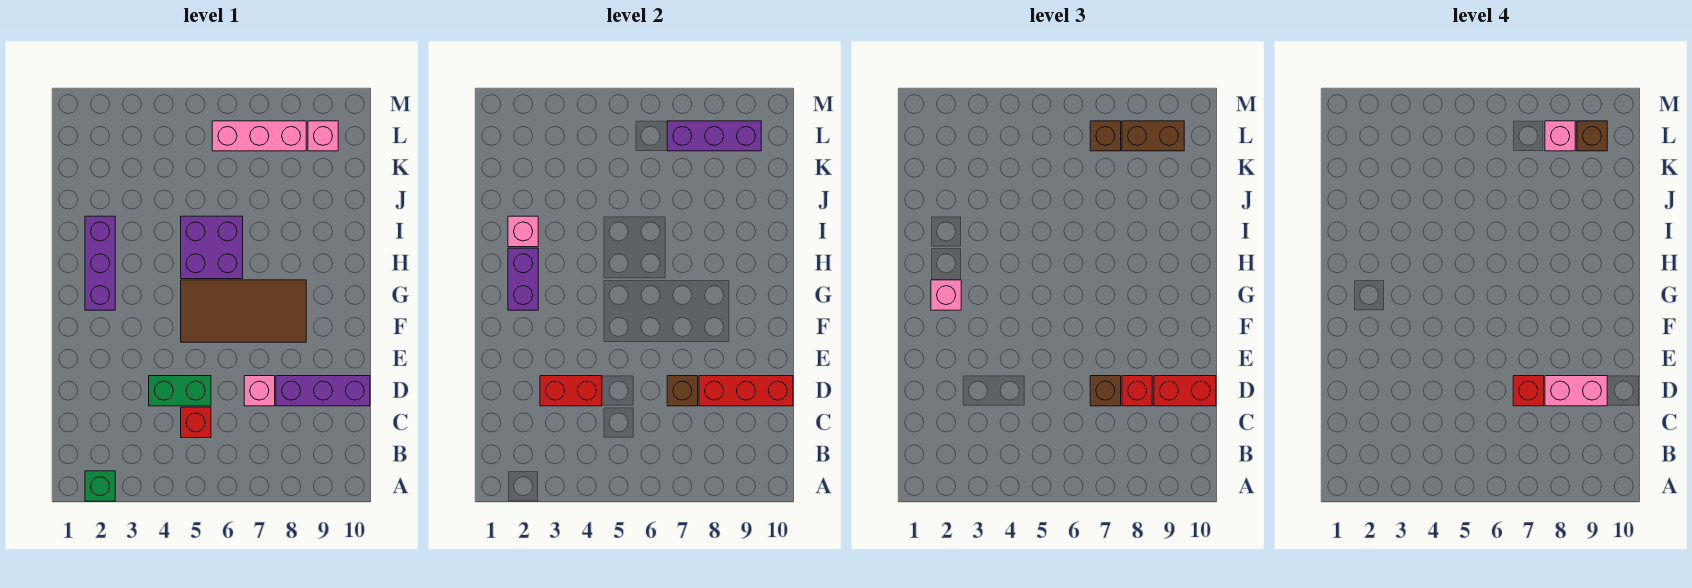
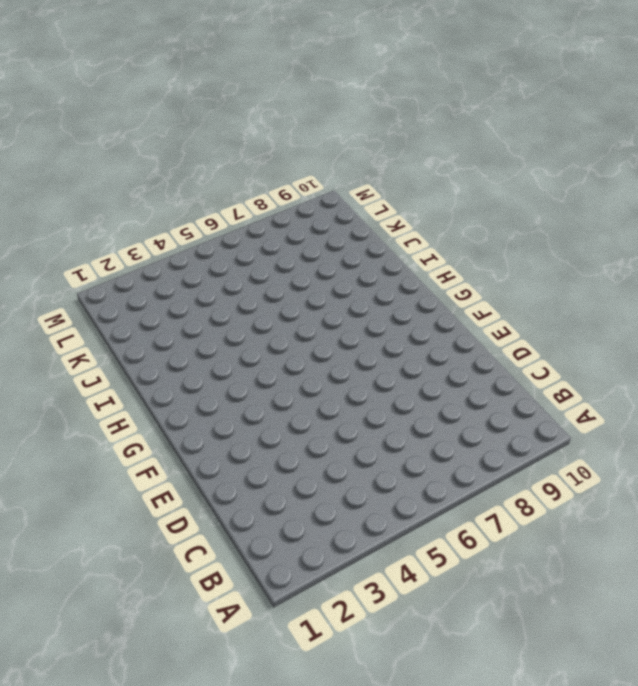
none -> green brick A2 level 1
none -> red brick C5 level 1
none -> green brick D4:D5 level 1

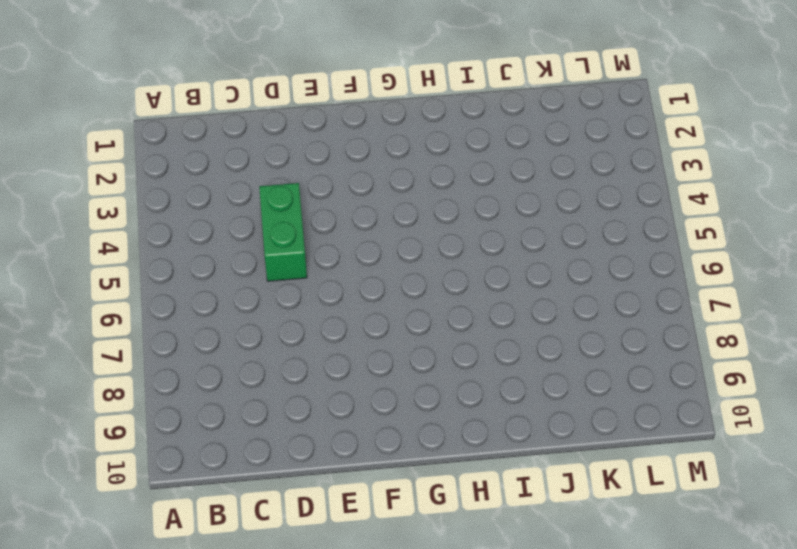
none -> green brick A2 level 1
none -> red brick C5 level 1
none -> pink brick D7 level 1

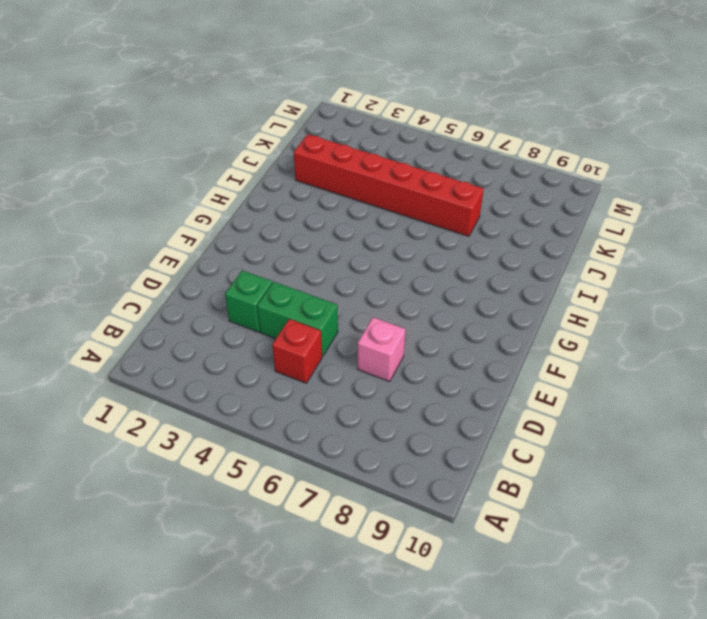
green brick D3 level 1 -> green brick A2 level 1
red brick J2:J7 level 1 -> none
none -> purple brick D8:D10 level 1
none -> brown tile F5:G8 level 1
none -> purple brick G2:I2 level 1

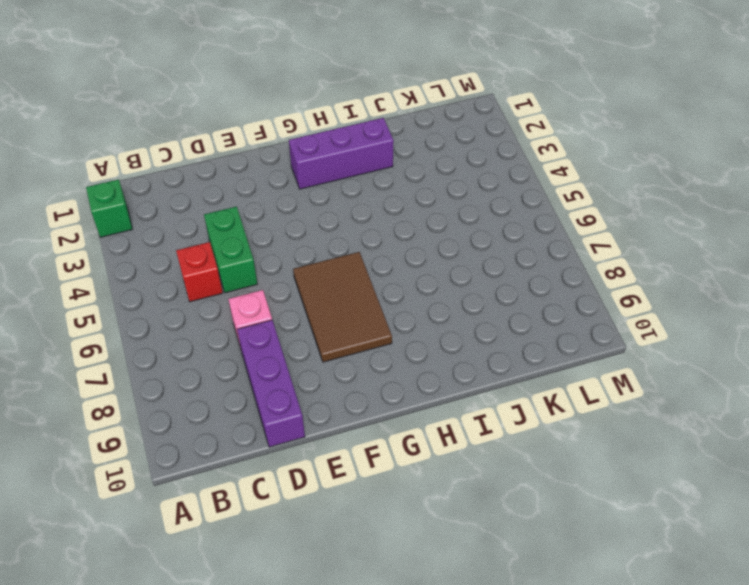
brown tile F6:G8 level 1 -> brown tile F5:G8 level 1
none -> purple brick H5:I6 level 1
none -> pink brick L6:L8 level 1
none -> pink brick L9 level 1

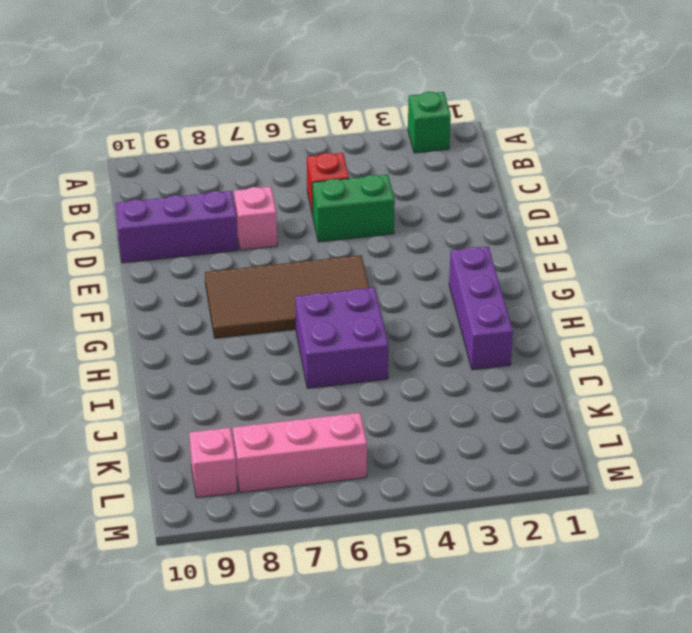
none -> red brick D3:D4 level 2
none -> brown brick D7 level 2
none -> red brick D8:D10 level 2

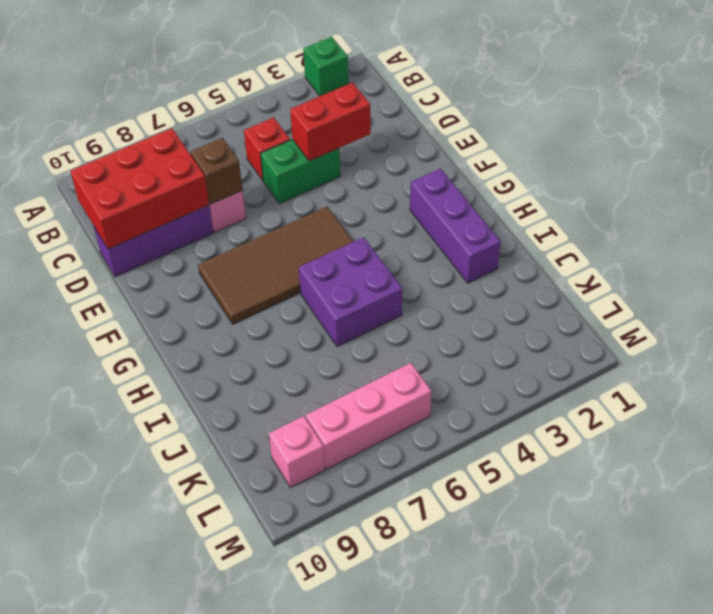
red brick C8:D10 level 2 -> red brick D8:D10 level 2
none -> purple brick G2:H2 level 2
none -> pink brick I2 level 2
none -> purple brick L7:L9 level 2

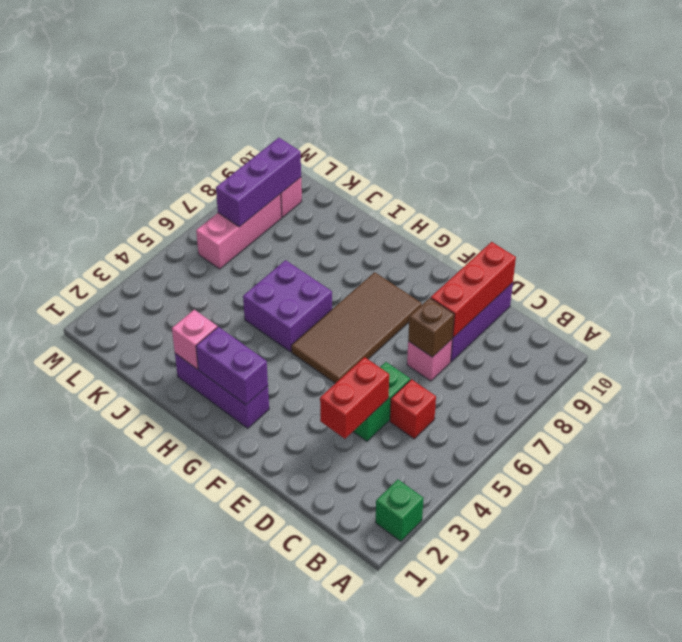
none -> brown brick D7 level 3
none -> red brick D8 level 3
none -> red brick D9:D10 level 3

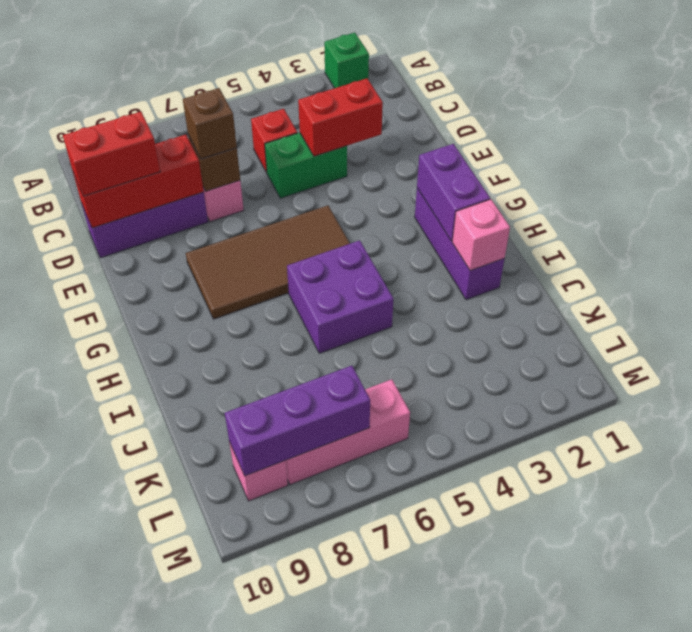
none -> red brick D8 level 3
none -> pink brick G2 level 3
none -> brown brick L7 level 3

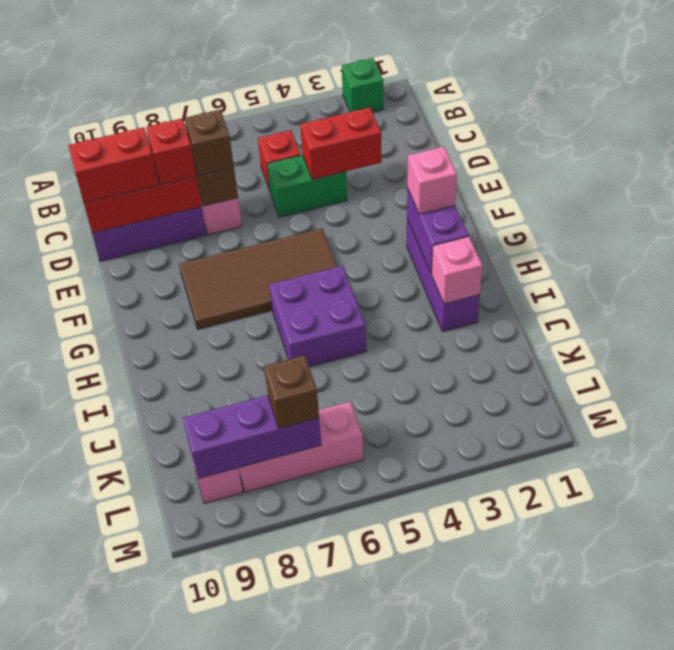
none -> brown brick L8:L9 level 3
none -> red brick D7 level 4
none -> pink brick D8:D9 level 4

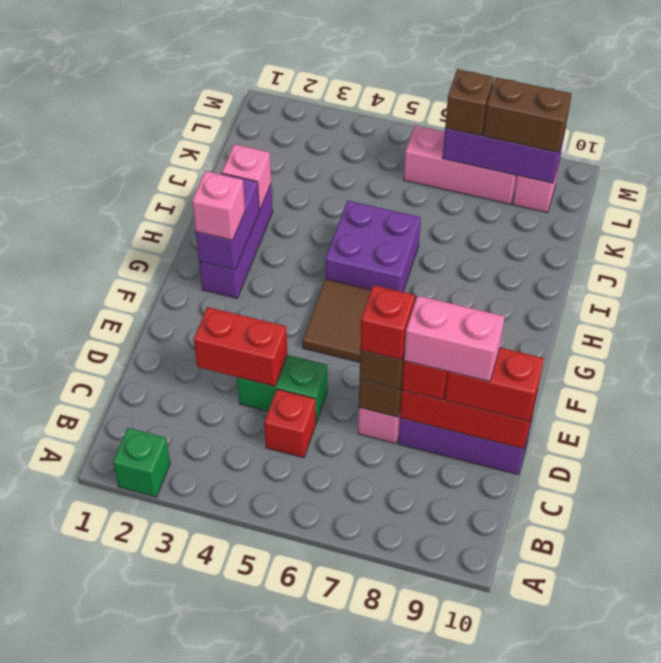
none -> pink brick L8 level 4
none -> brown brick L9 level 4

